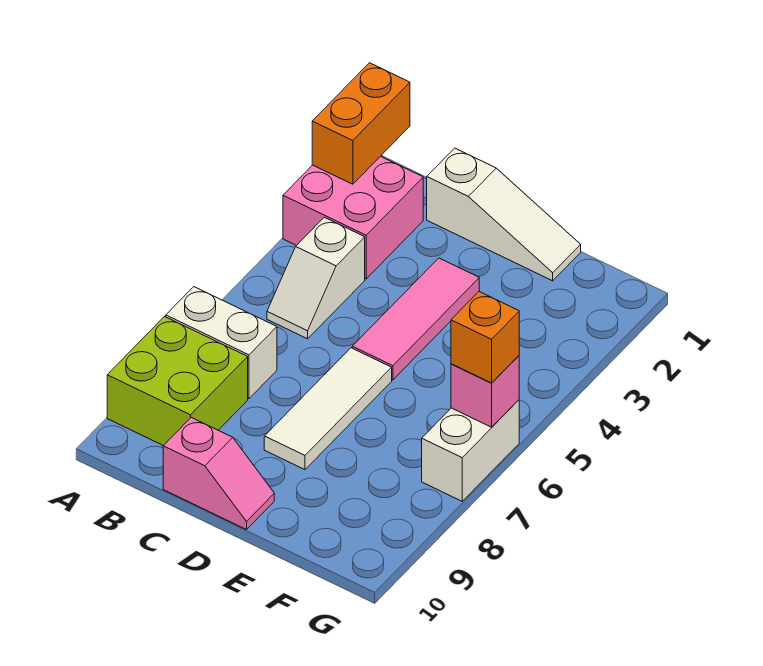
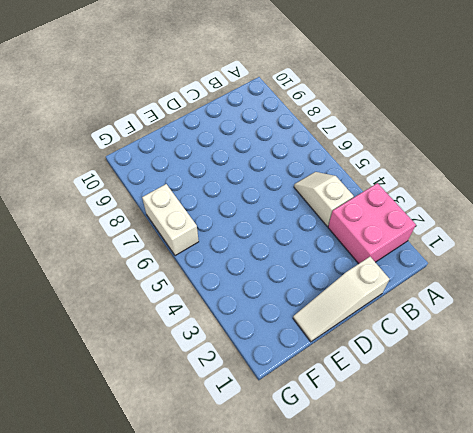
none -> white brick A7:B7 level 1
none -> lime brick A8:B9 level 1
none -> pink slope C10:D10 level 1 top C

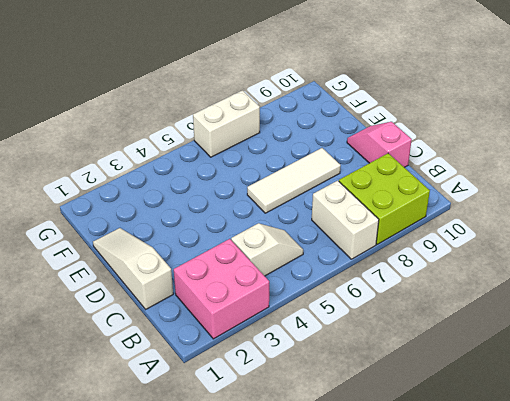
none -> pink tile D3:D5 level 1
none -> orange brick A1:A2 level 2
none -> pink brick G6 level 2

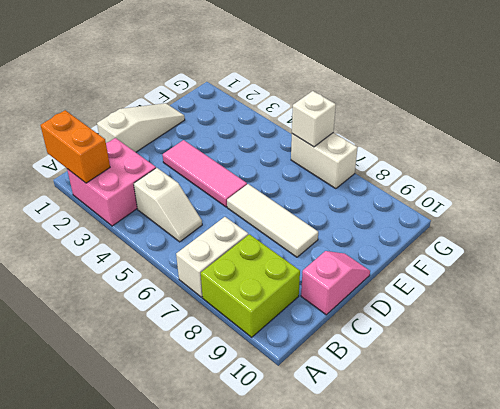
white brick G6 level 2 -> pink brick G6 level 2
none -> orange brick G6 level 3

